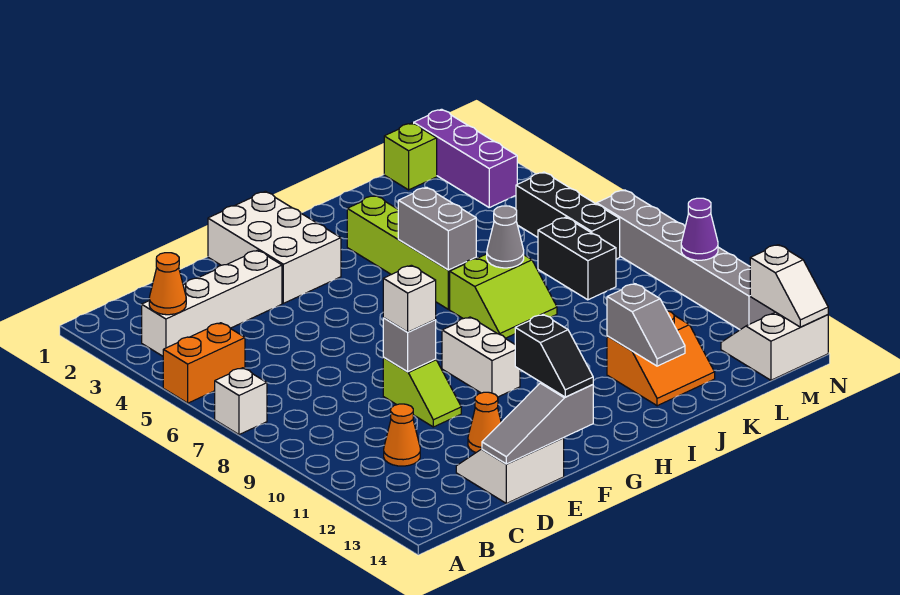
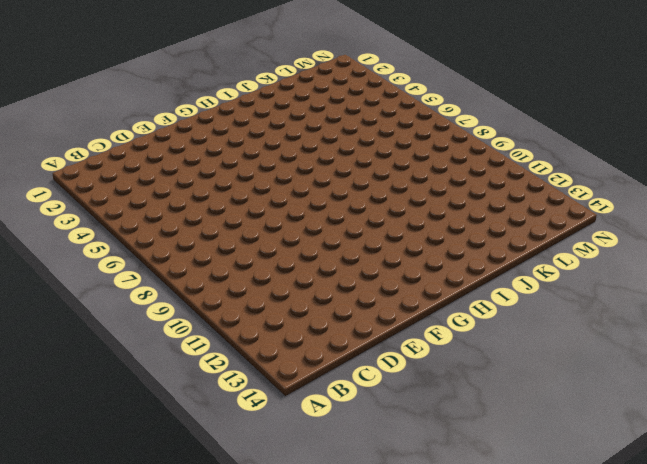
none -> orange brick A5:B5 level 1
none -> white brick A7 level 1
none -> white brick B3:E3 level 1

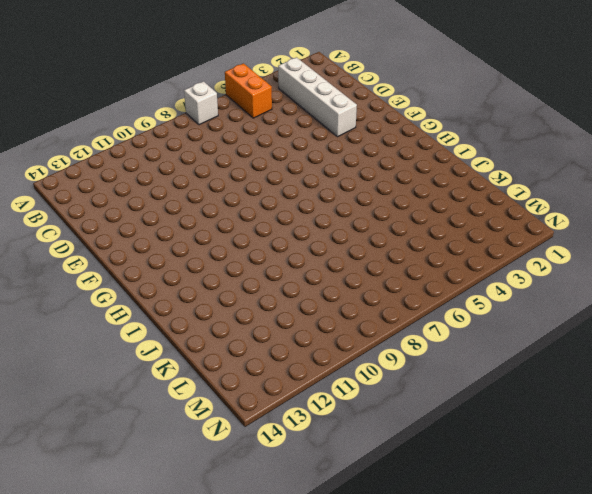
none -> orange cone C11 level 1
none -> white slope D13:E14 level 1 top 14
none -> lime slope E9:E10 level 1 top 9

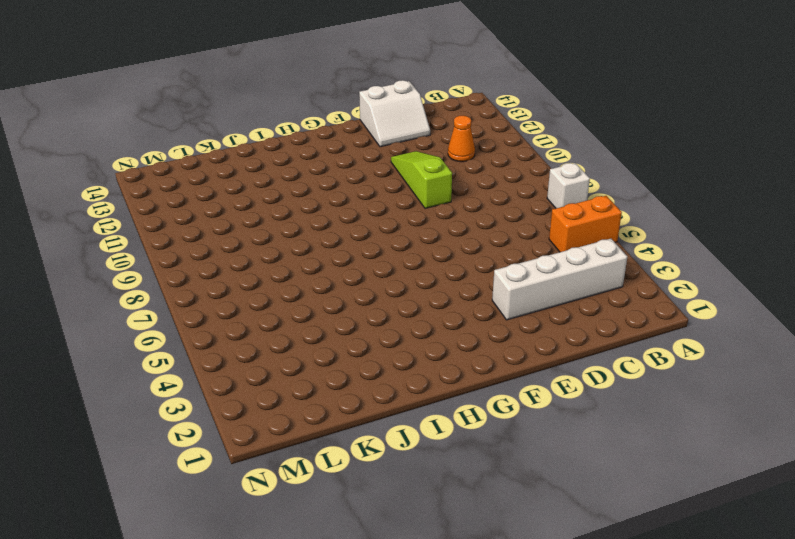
lime slope E9:E11 level 1 top 9 -> lime slope E9:E10 level 1 top 9
none -> orange cone E12 level 1
none -> white brick F1:G3 level 1
none -> white brick G9:G10 level 1

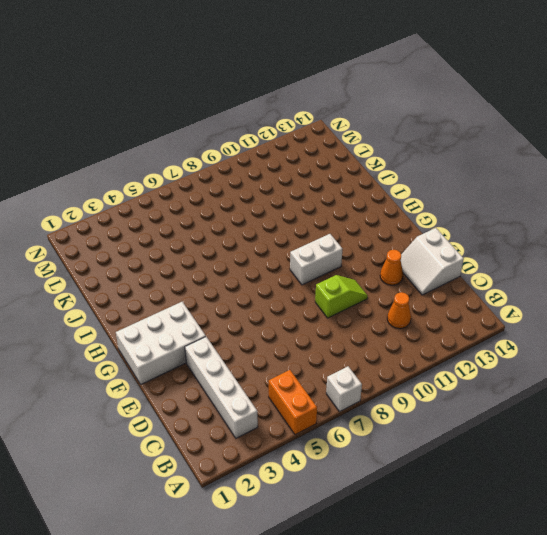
none -> lime brick I3:I6 level 1
none -> lime slope I7:J8 level 1 top 7
none -> orange slope J12:K13 level 1 top 12

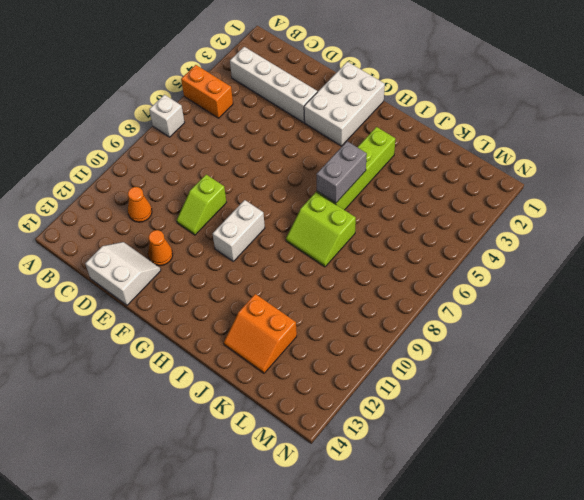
none -> lime brick L1 level 1
none -> black brick L7:L8 level 1
none -> purple brick M1:M3 level 1

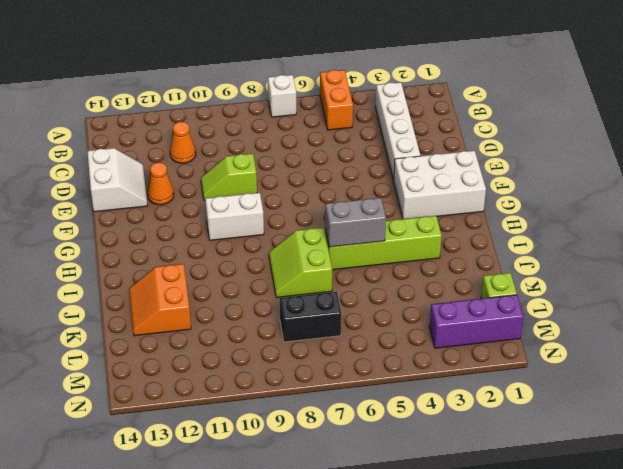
none -> black brick M5:M7 level 1
none -> white slope M13:N14 level 1 top 14
none -> grey brick N7:N12 level 1

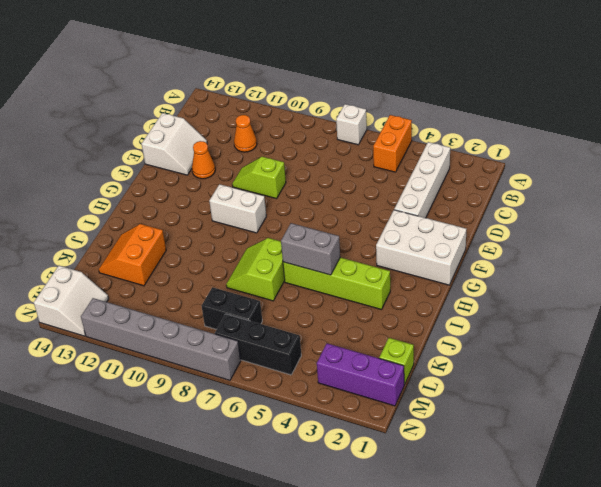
none -> orange cone B3 level 2
none -> grey slope D14:F14 level 2 top F
none -> grey brick E9 level 2

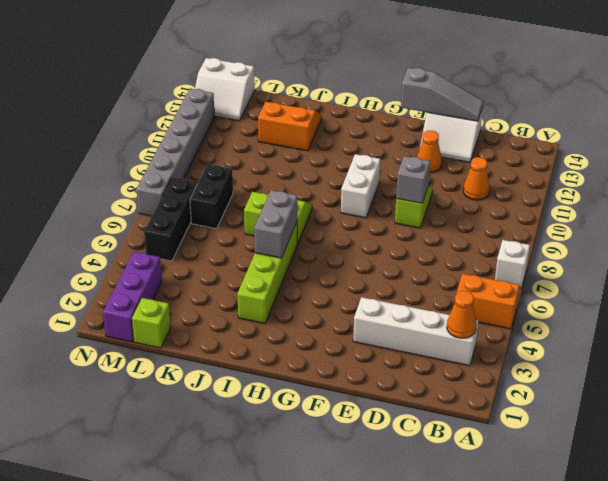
none -> white brick F1:G3 level 1
none -> grey cone J7 level 2
none -> grey slope J12:J13 level 2 top 12

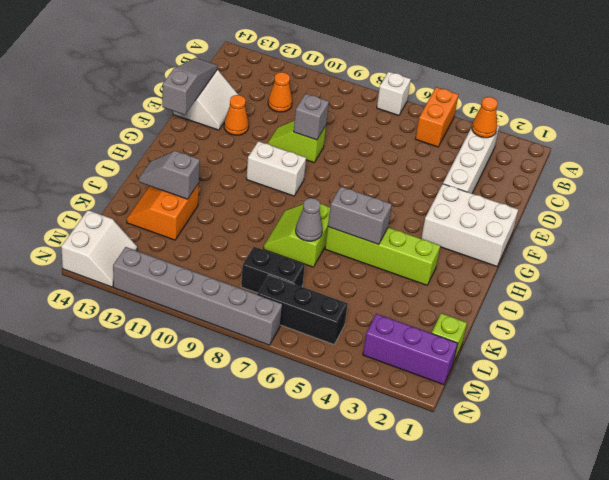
none -> purple cone N10 level 2
none -> white slope N13:N14 level 2 top 13
none -> white brick E9 level 3

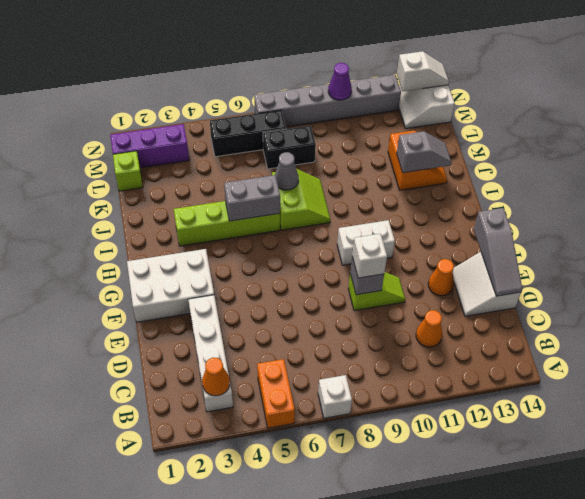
none -> black slope F13:F14 level 3 top 13

